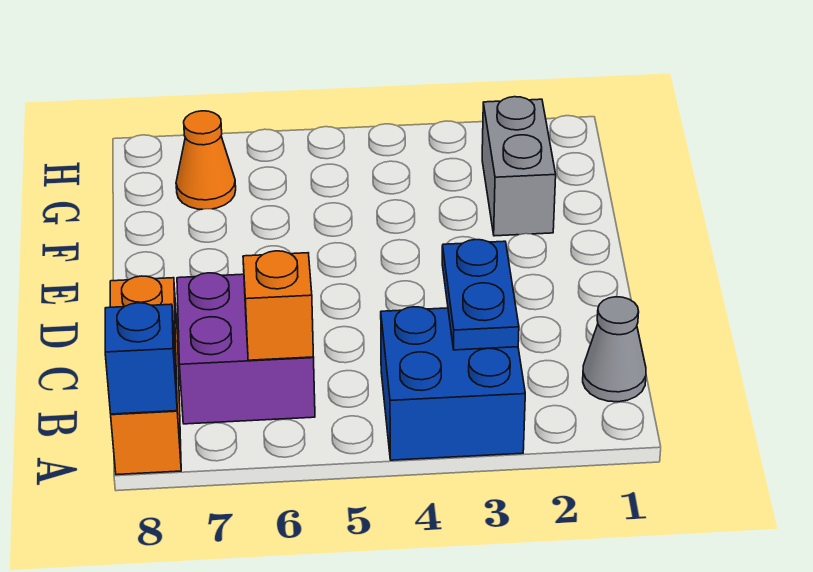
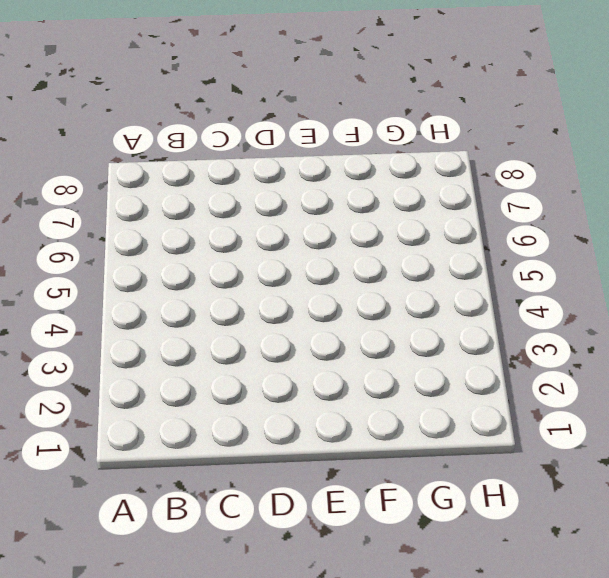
none -> blue brick A3:B4 level 1
none -> orange brick A8:C8 level 1

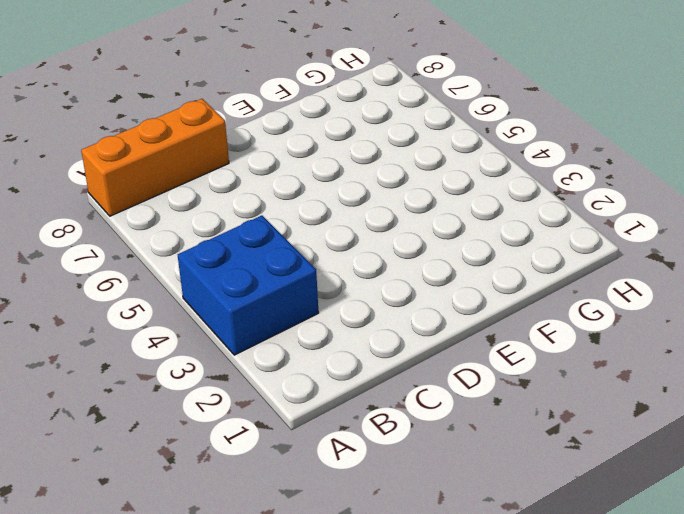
none -> grey cone B1 level 1
none -> purple brick B6:C7 level 1

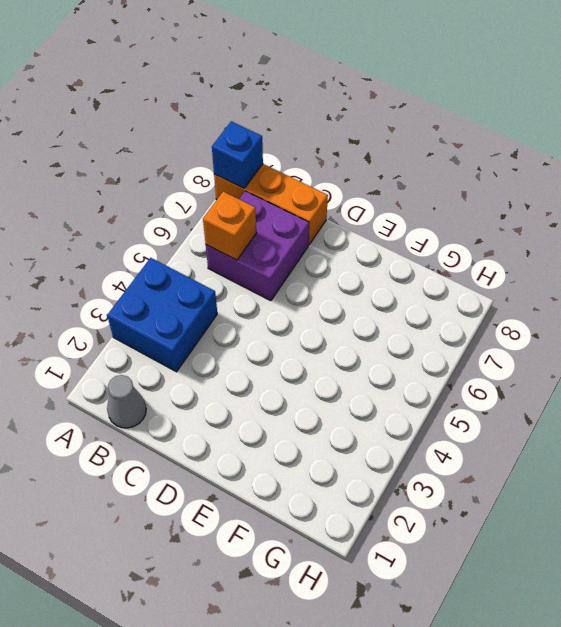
none -> grey brick F2:G2 level 1
none -> orange cone G7 level 1

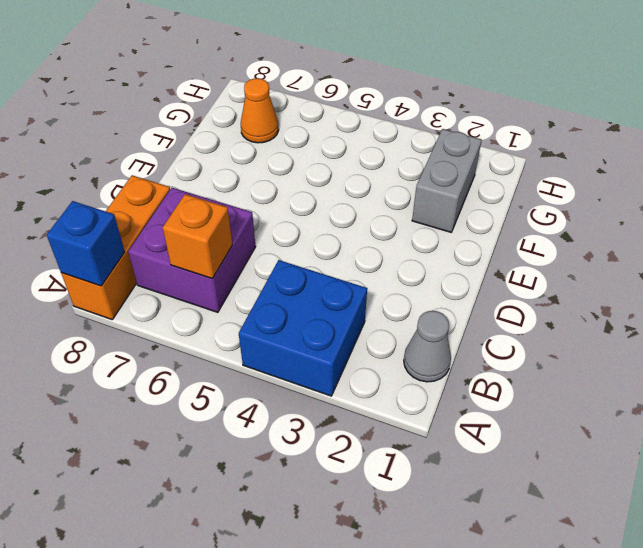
none -> blue plate B3:C3 level 2

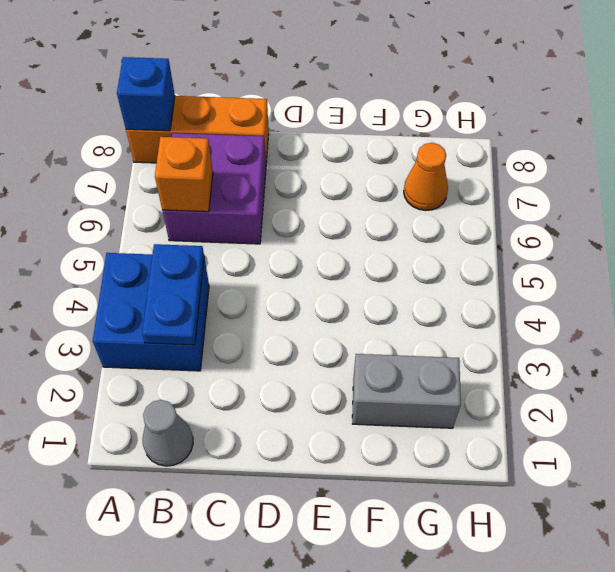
blue plate B3:B4 level 2 -> blue plate B3:C3 level 2

